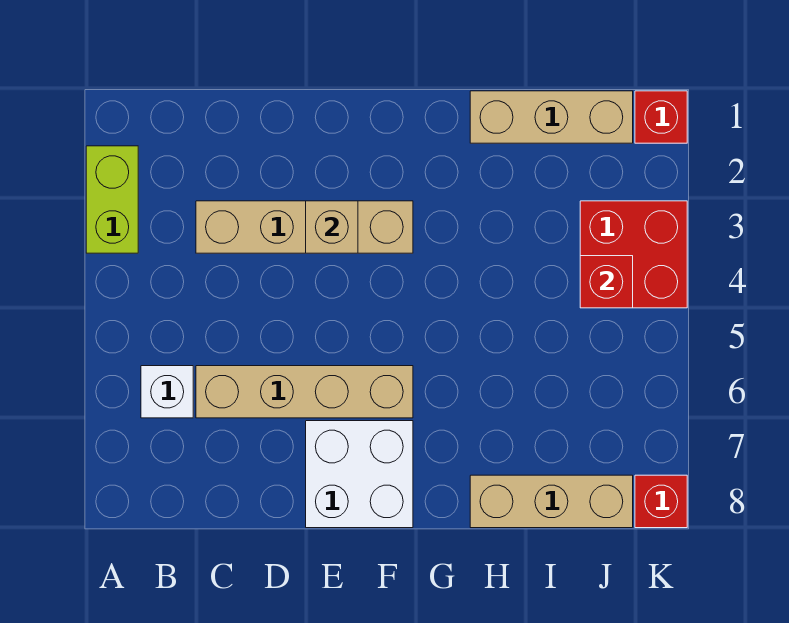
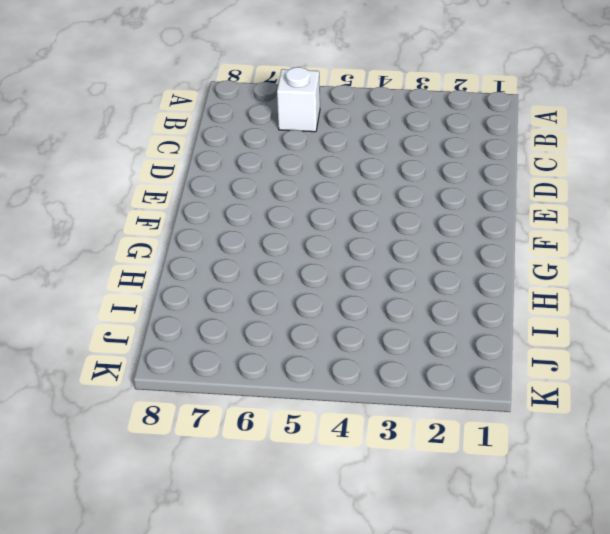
none -> lime brick A2:A3 level 1
none -> tan brick C3:F3 level 1
none -> tan brick C6:F6 level 1

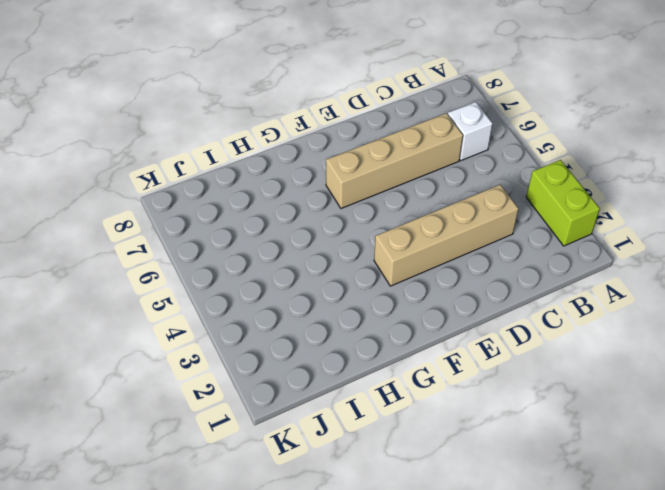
none -> white brick E7:F8 level 1
none -> tan brick H1:J1 level 1
none -> tan brick H8:J8 level 1

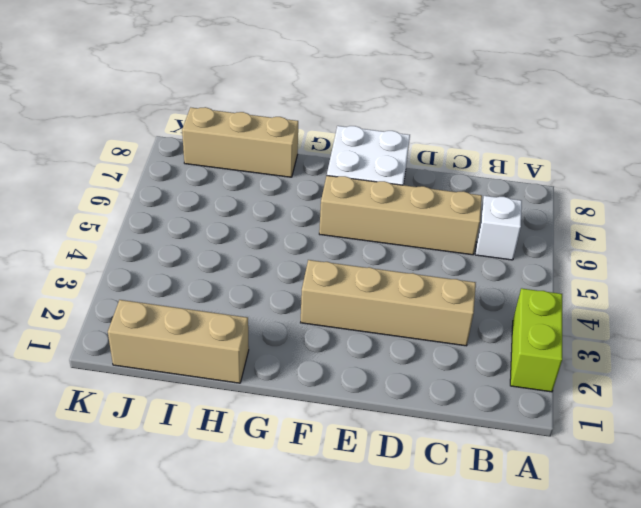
none -> red brick J3:K4 level 1
none -> red brick K1 level 1
none -> red brick K8 level 1

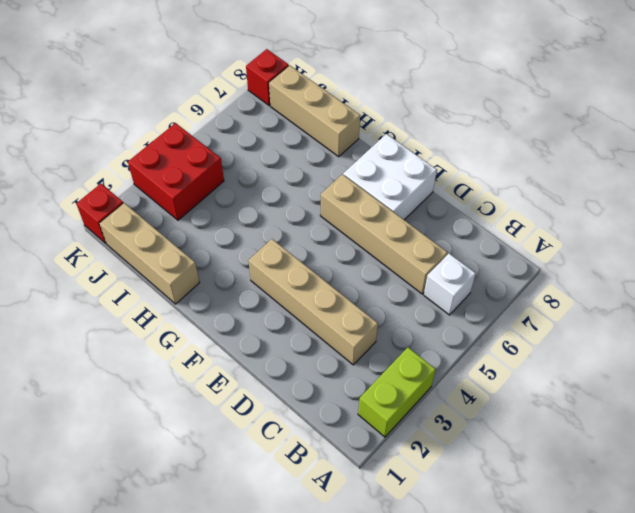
none -> tan brick E3 level 2
none -> red brick J4 level 2

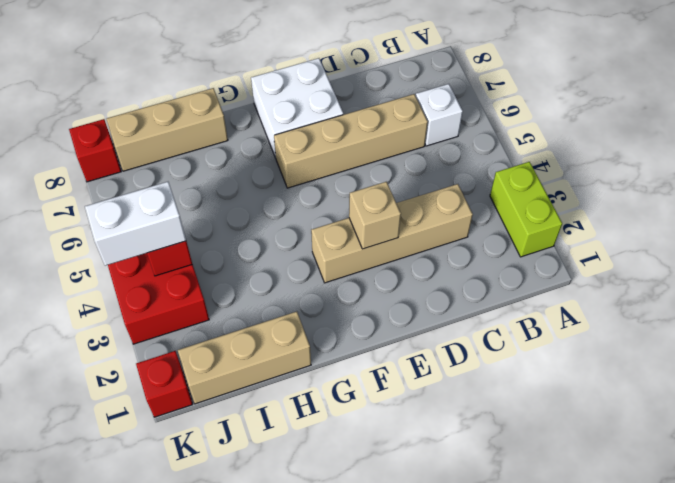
white brick J4:K4 level 3 -> none

